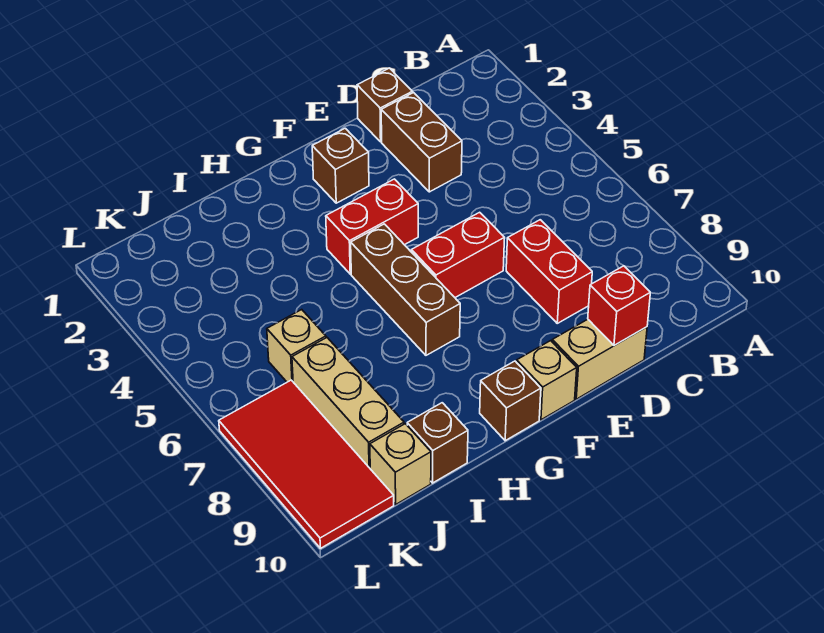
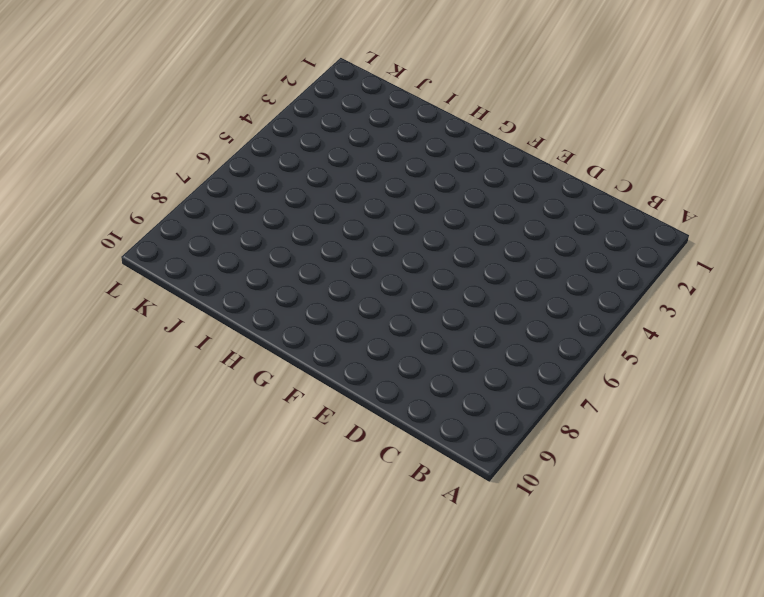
none -> brown brick D1 level 1
none -> brown brick D2:D3 level 1
none -> red brick D7:D8 level 1

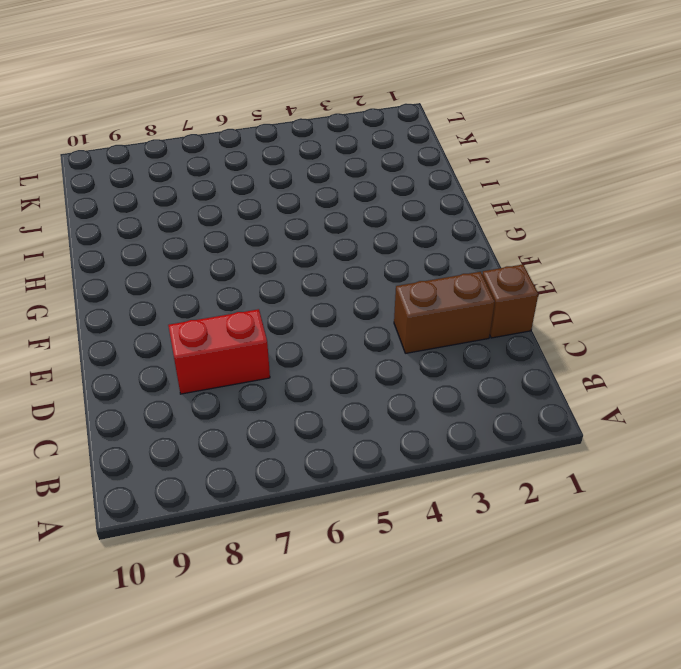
none -> tan brick D10:E10 level 1
none -> red brick E6:F6 level 1
none -> brown brick F2 level 1

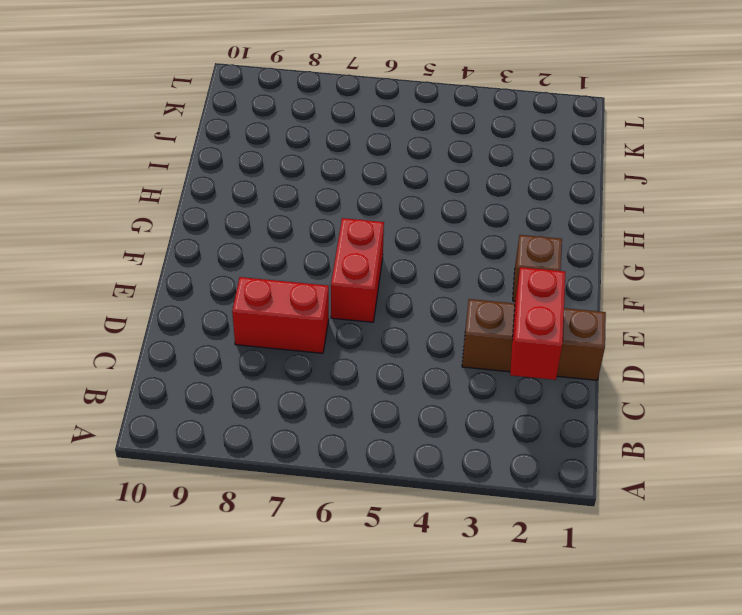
red brick C2:D2 level 2 -> red brick F4:G4 level 1
none -> tan brick D10:E10 level 1
none -> tan brick F10 level 1
none -> brown brick G5:G7 level 1

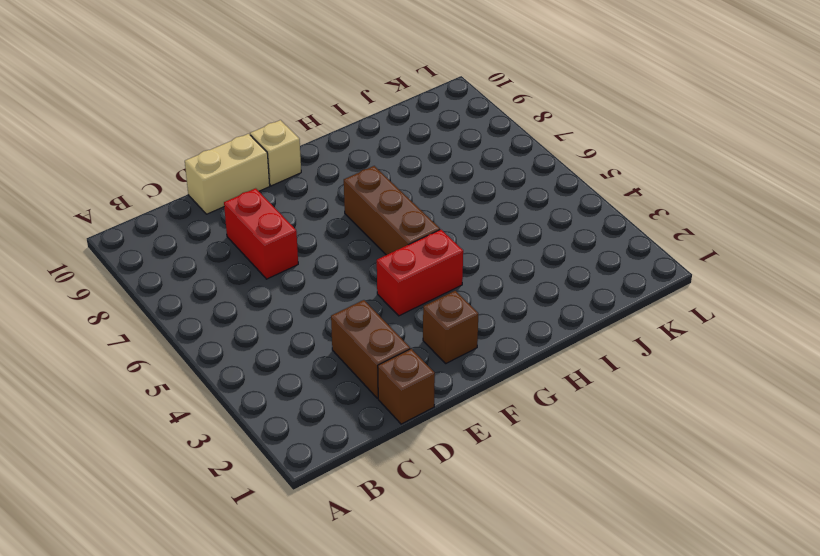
none -> red brick E6:F6 level 1
none -> brown brick G10 level 1
none -> brown brick I10 level 1

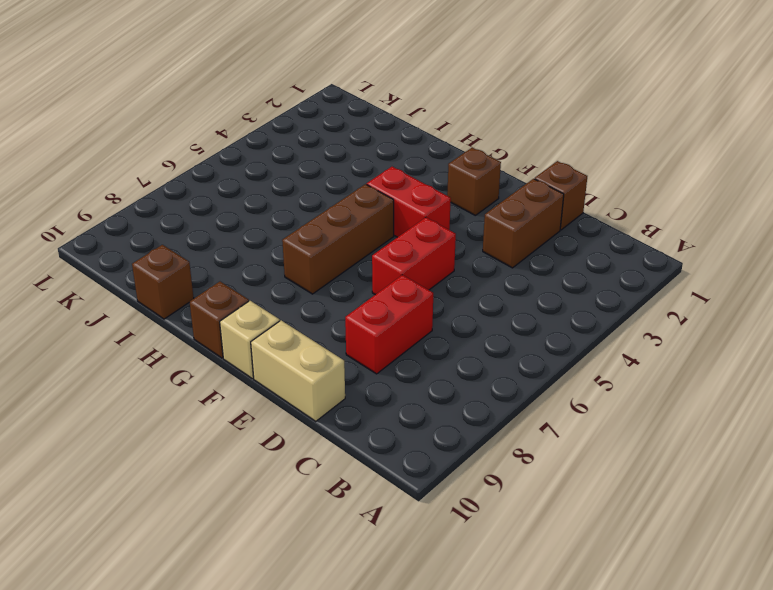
red brick E5:E6 level 1 -> red brick E6:F6 level 1
none -> tan brick J6 level 1
none -> tan brick J7:J9 level 1
none -> tan brick J10 level 1

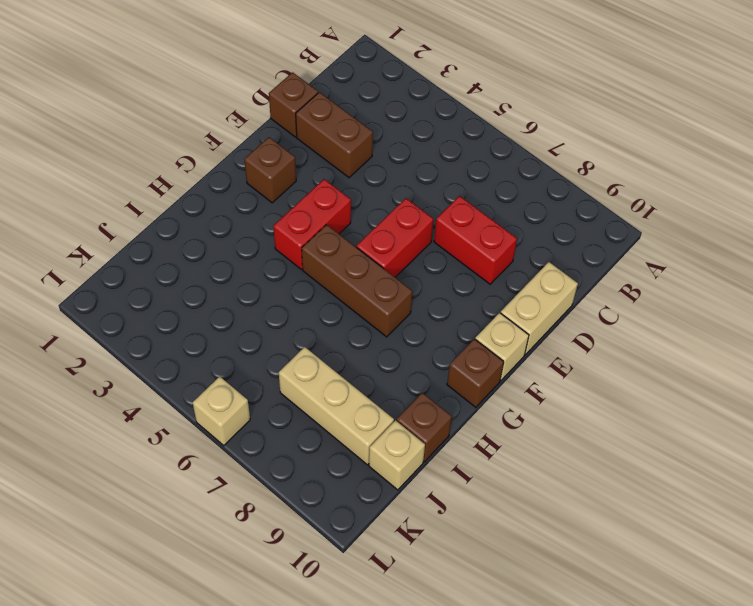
tan brick L6 level 1 -> tan brick J6 level 1
none -> red tile K7:L10 level 1
none -> red brick D10 level 2

